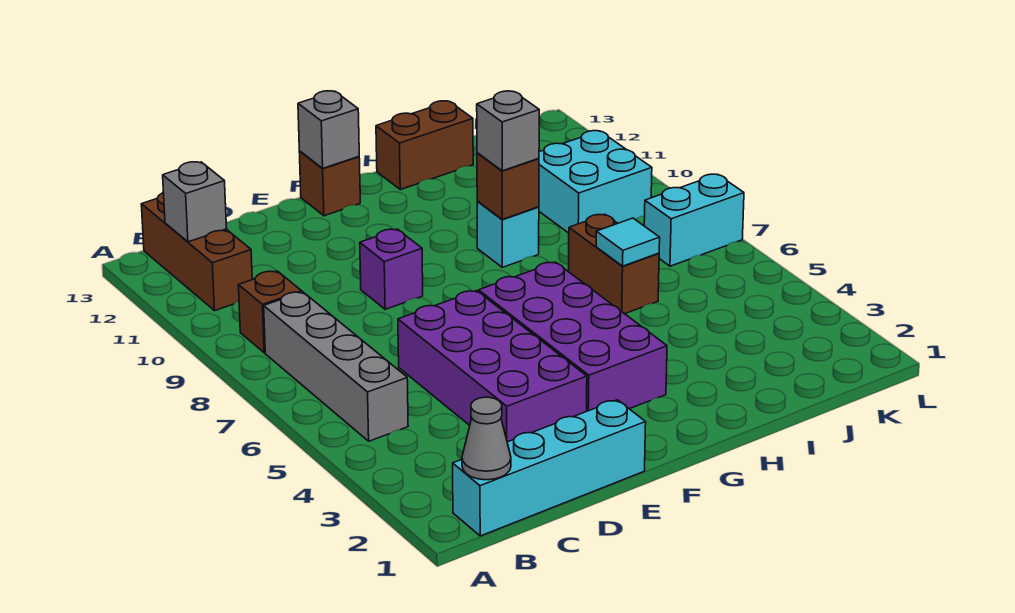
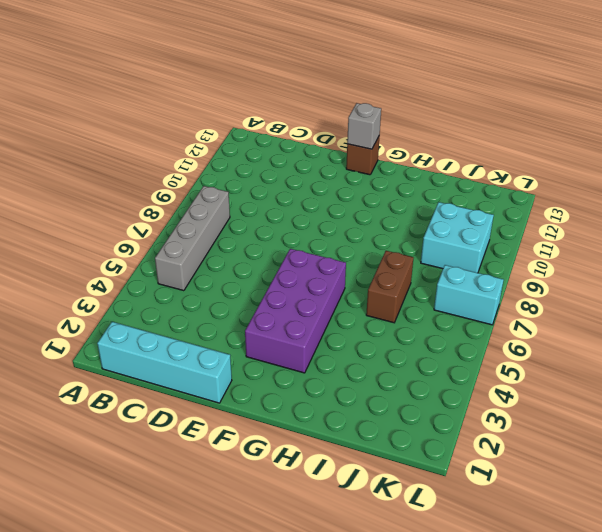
none -> brown brick B9 level 1
none -> brown brick B11:B13 level 1
none -> purple brick D3:E6 level 1

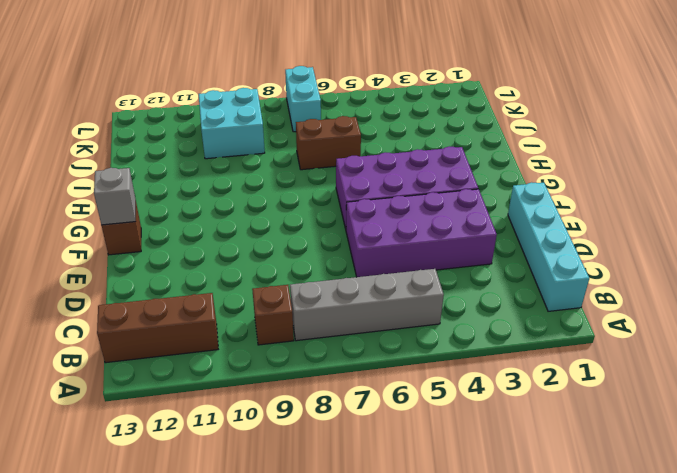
none -> purple brick E9 level 1
none -> cyan brick H9 level 1
none -> brown brick H13:I13 level 1

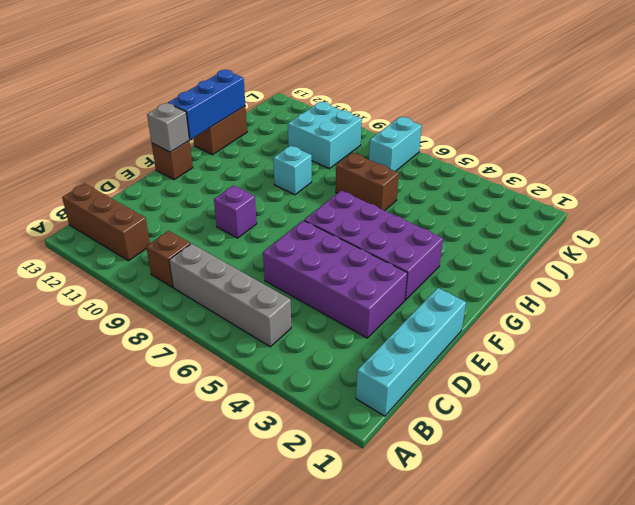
blue brick G13:I13 level 2 -> none
none -> grey cone B1 level 2
none -> grey brick B12 level 2
none -> brown brick H9 level 2

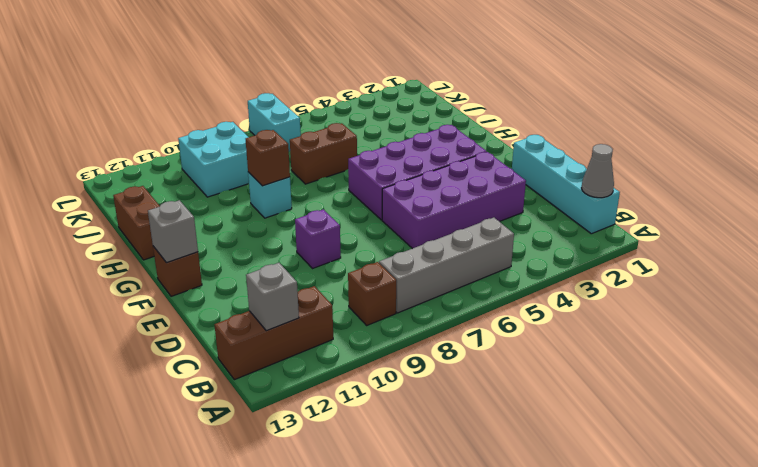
none -> cyan tile I6 level 2
none -> grey brick H9 level 3

